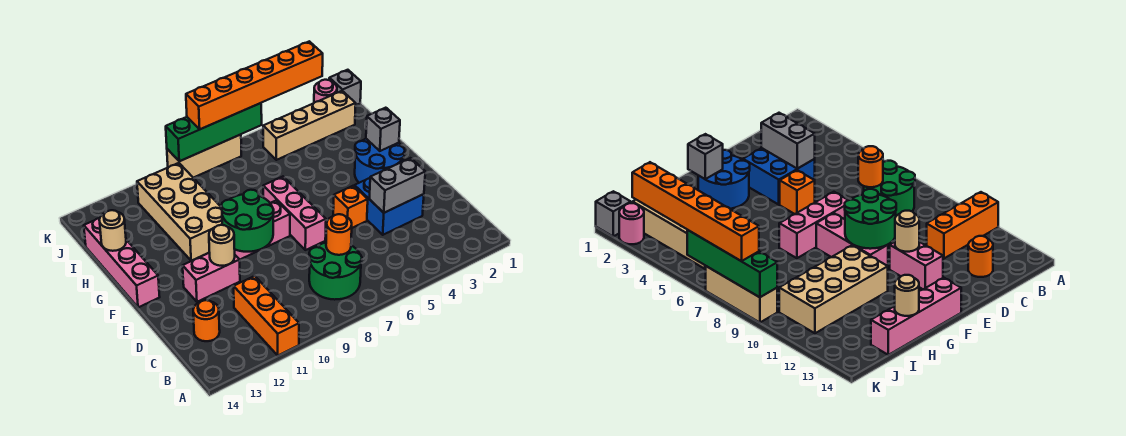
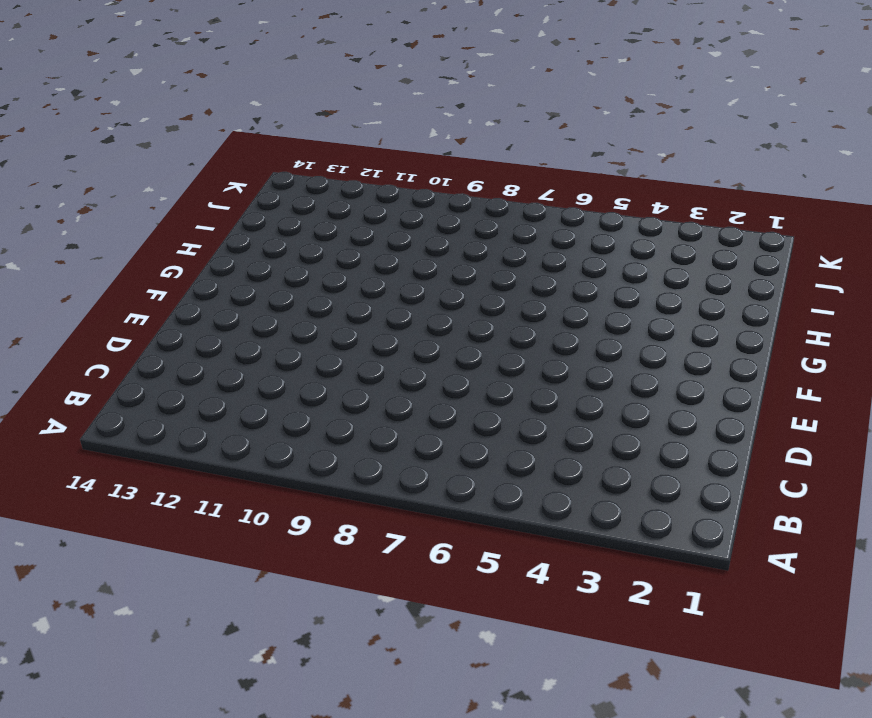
none -> orange brick A11:C11 level 1
none -> green round brick B7:C8 level 1
none -> orange round brick C13 level 1

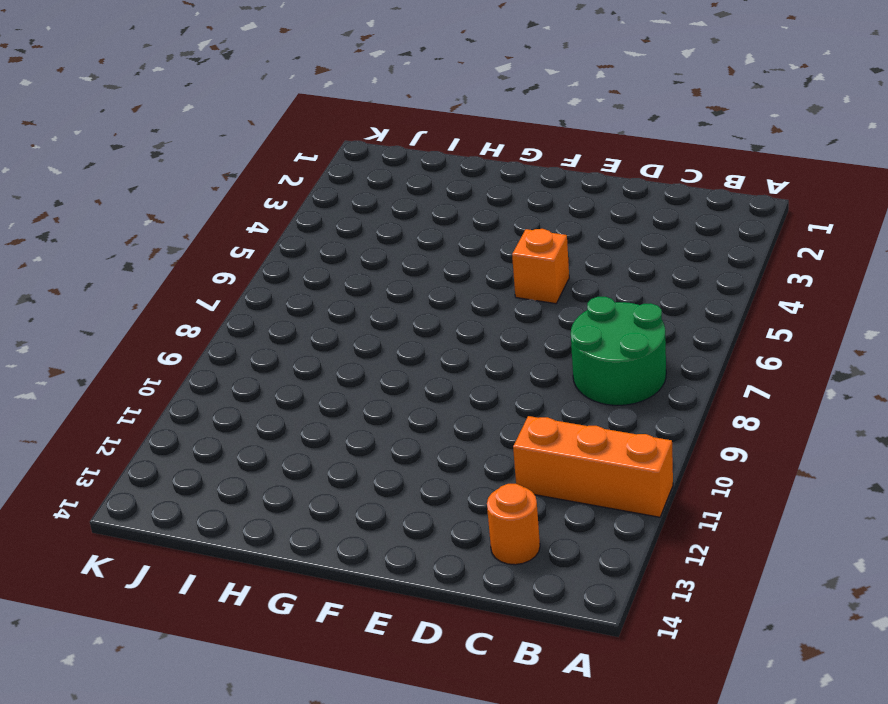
none -> blue brick D3:E4 level 1
none -> pink brick E7:G7 level 1
none -> pink brick E11:E12 level 1

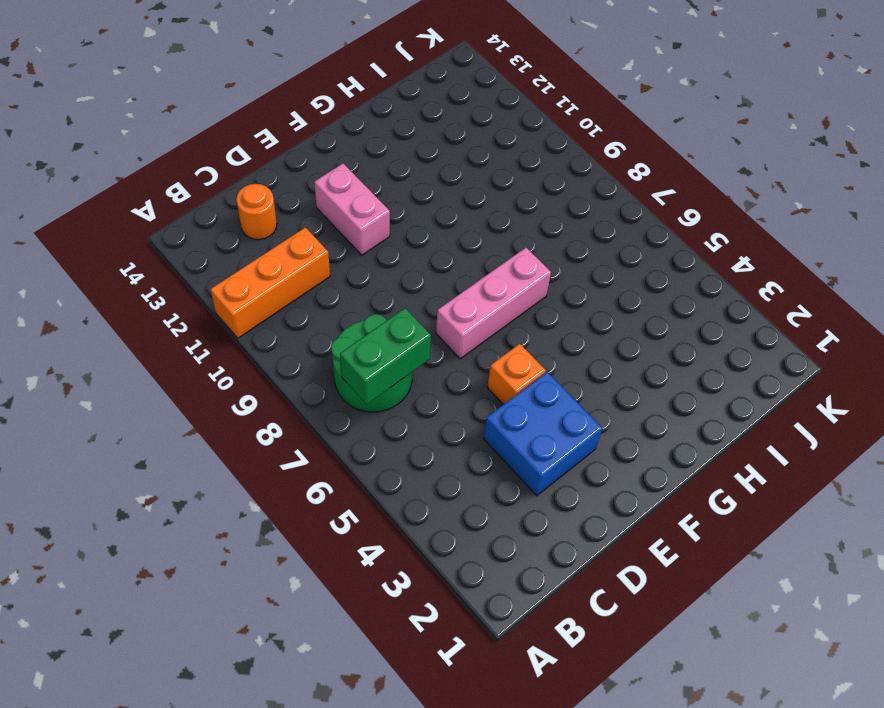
green brick B7:C7 level 2 -> orange round brick C7 level 2
none -> blue round brick F2:G3 level 1
none -> pink brick F8:F10 level 1
none -> pink brick F14:I14 level 1

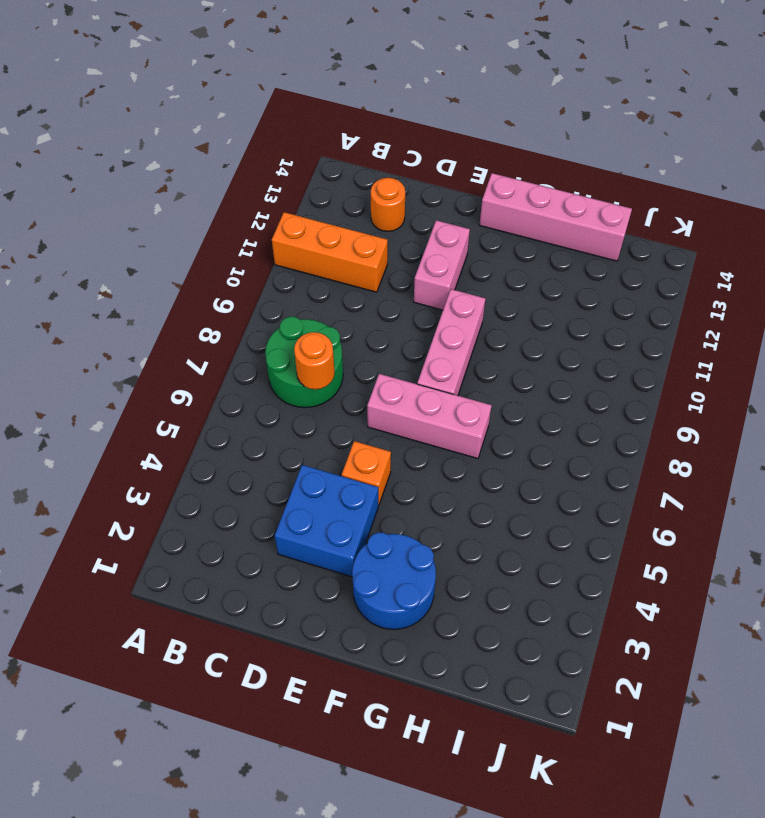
none -> tan brick G10:J11 level 1
none -> tan brick J2:J5 level 1
none -> grey brick K1 level 1

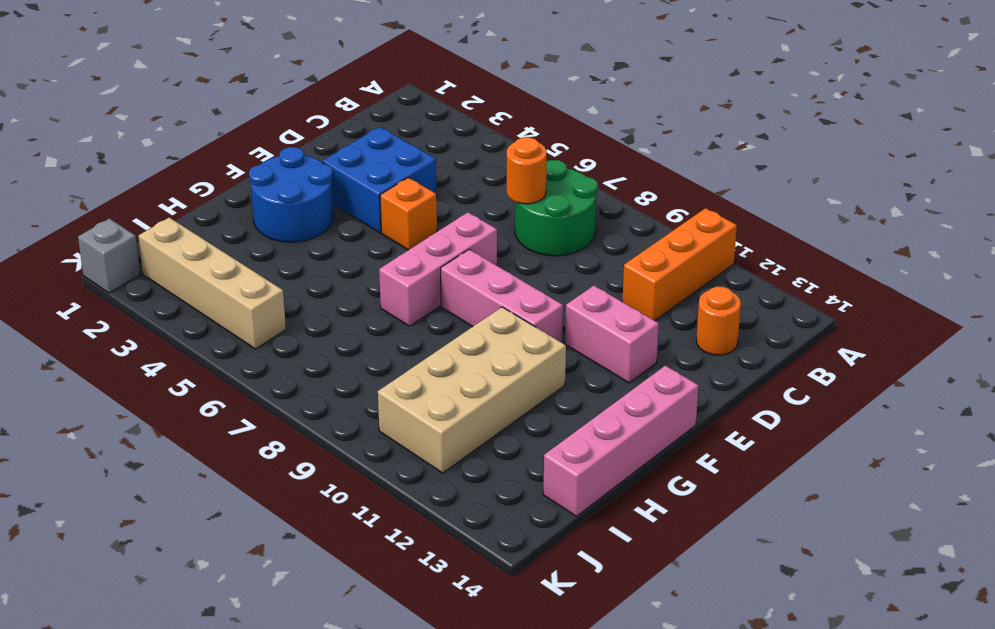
none -> pink round brick K2 level 1
none -> tan brick K7:K9 level 1
none -> grey brick D3:D4 level 2

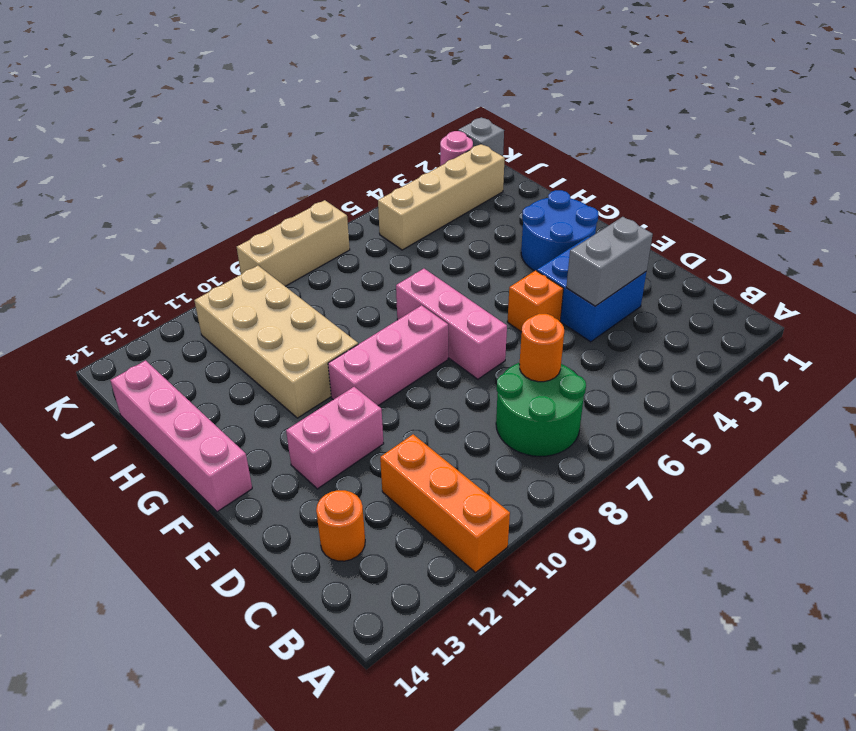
none -> green round brick E9:F10 level 2
none -> tan round brick E11 level 2
none -> grey brick G2 level 2

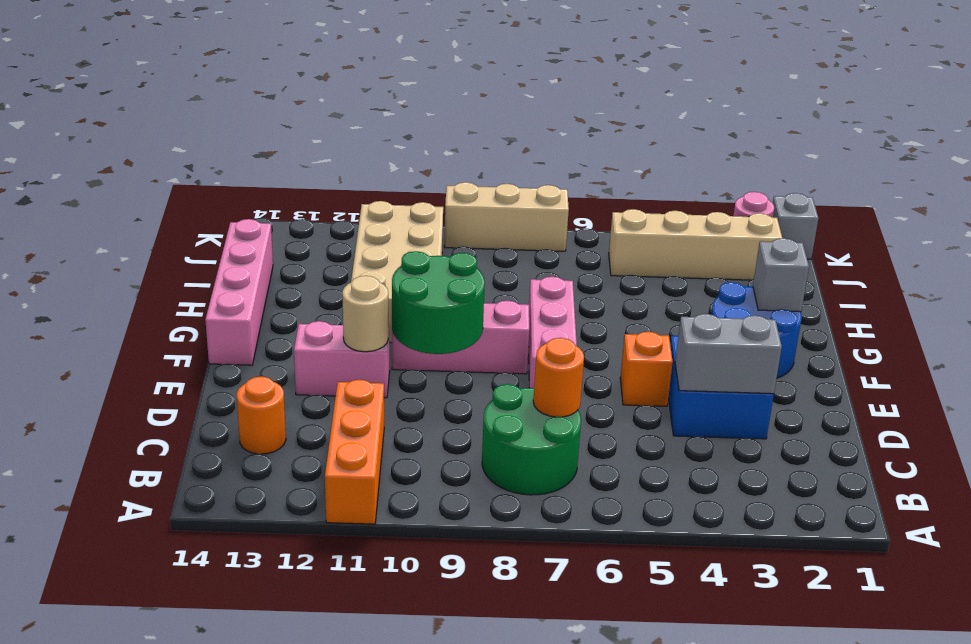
none -> tan round brick H14 level 2
none -> green brick K6:K9 level 2
none -> orange brick K3:K8 level 3

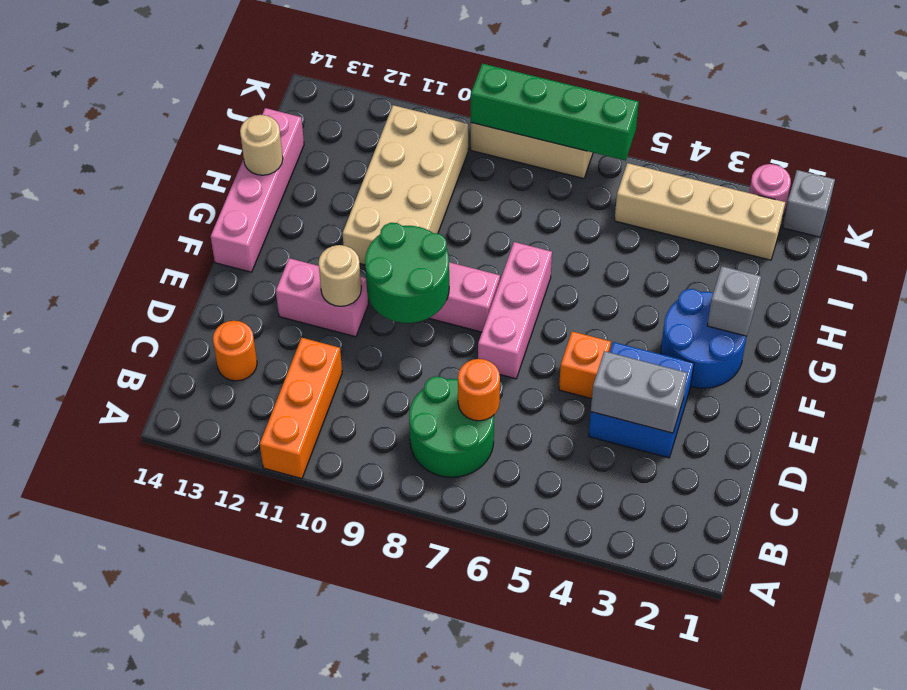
none -> orange brick K3:K8 level 3

